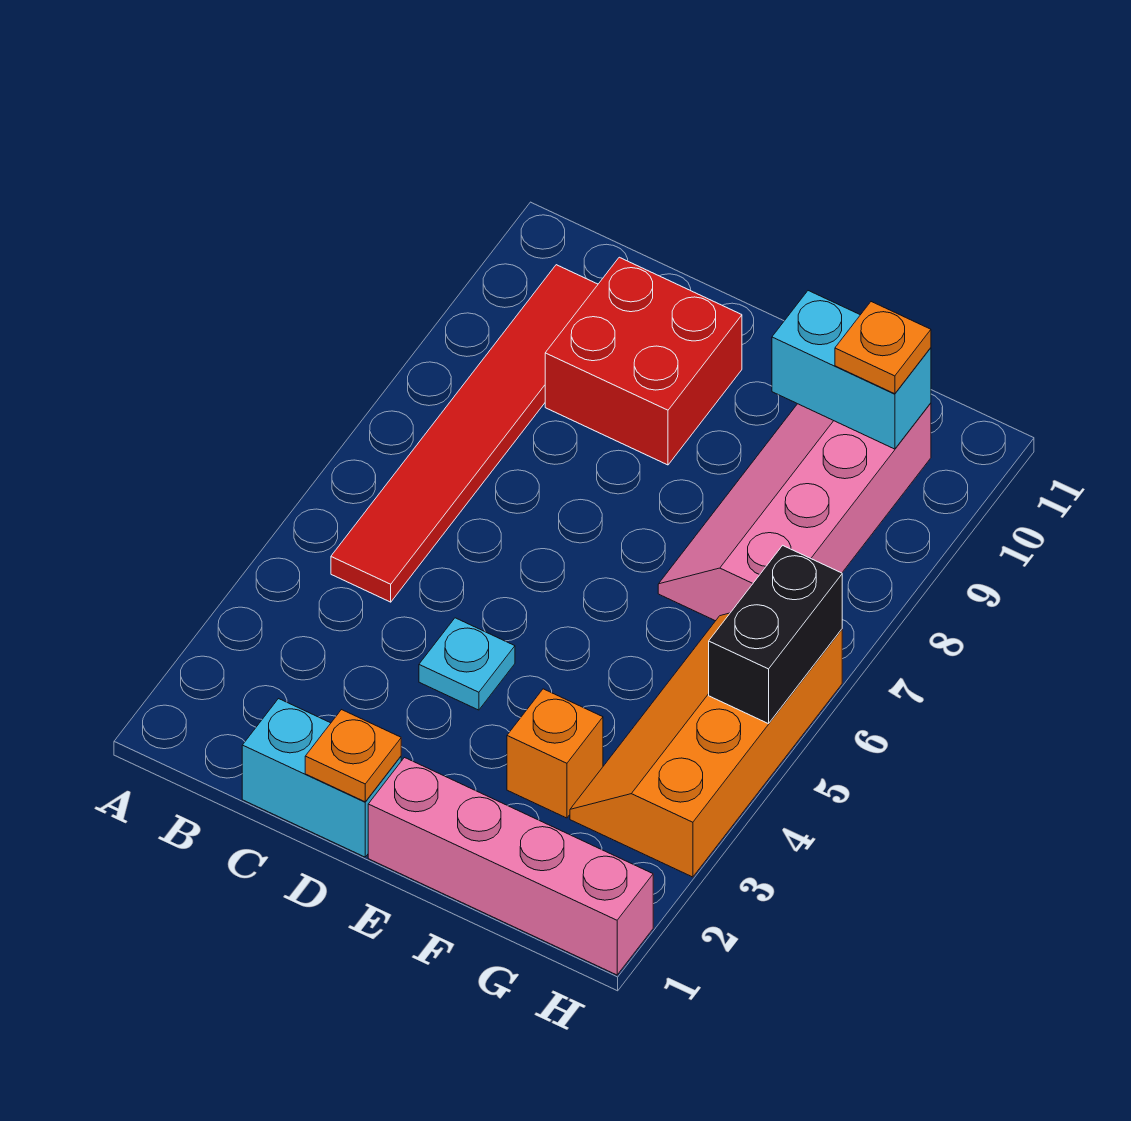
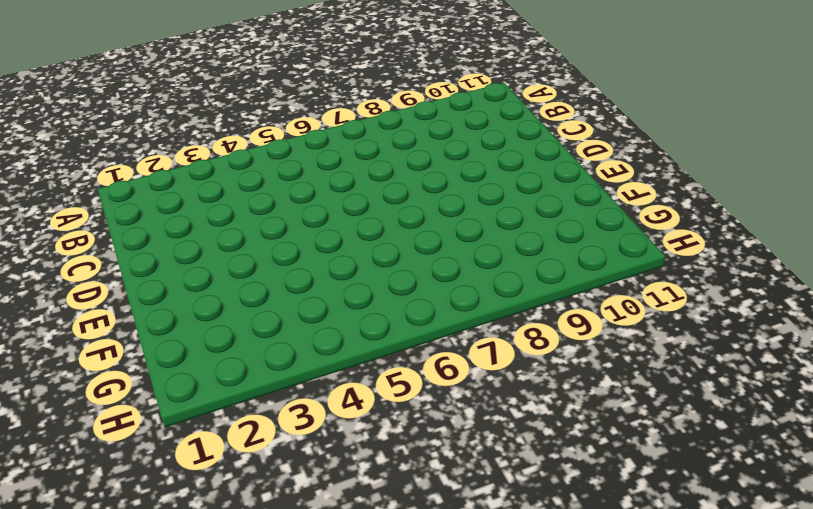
none -> red tile B5:B10 level 1
none -> cyan brick C1:D1 level 1
none -> red brick C9:D10 level 1

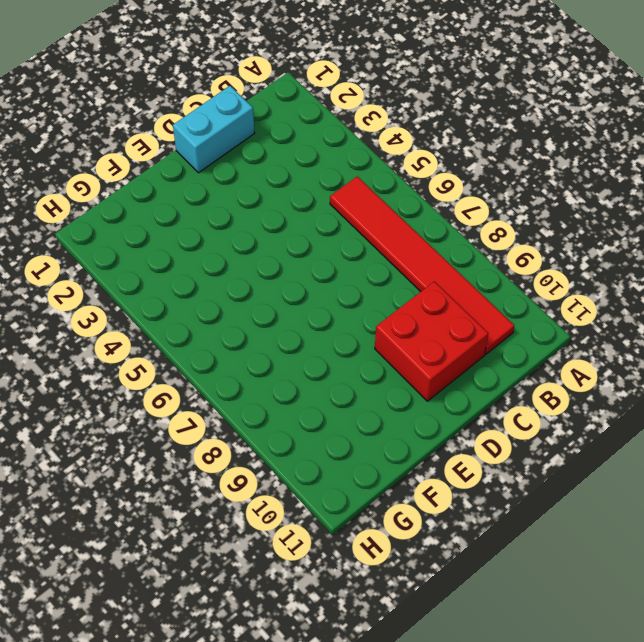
none -> cyan plate D4 level 1
none -> pink brick E1:H1 level 1
none -> orange brick F3 level 1

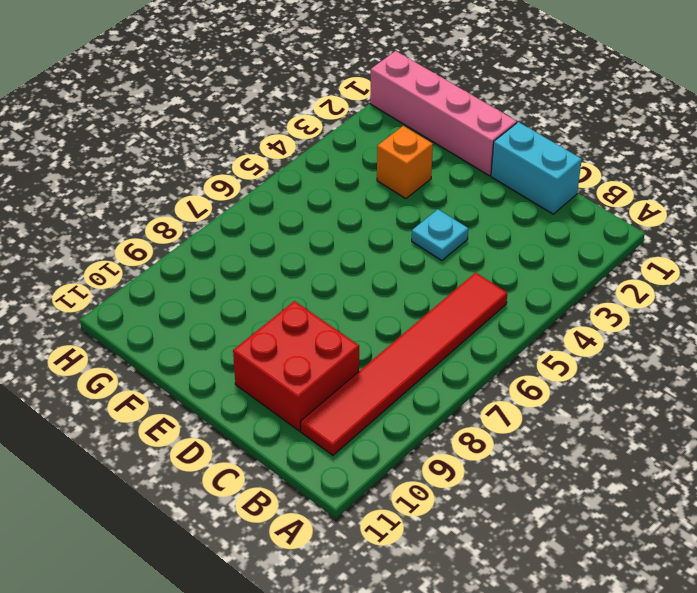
none -> pink slope F7:G10 level 1 top G
none -> orange slope G3:H6 level 1 top H
none -> orange plate D1 level 2

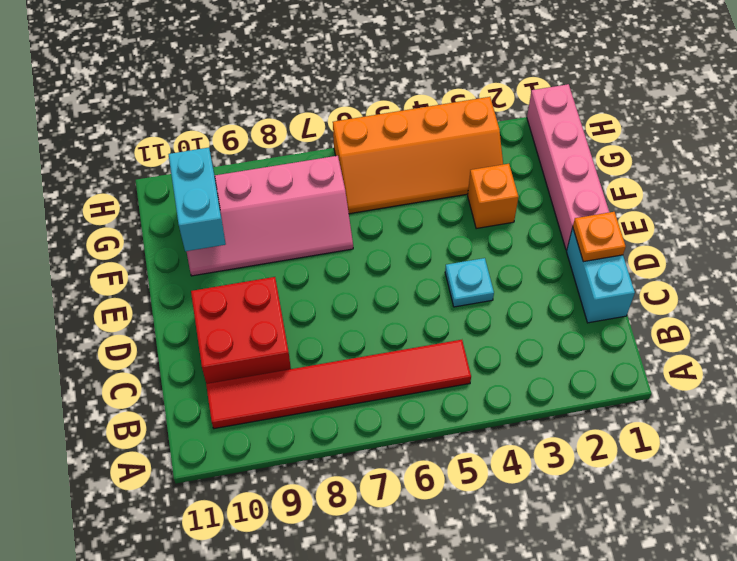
none -> black brick H5:H6 level 2
none -> orange plate G10 level 3

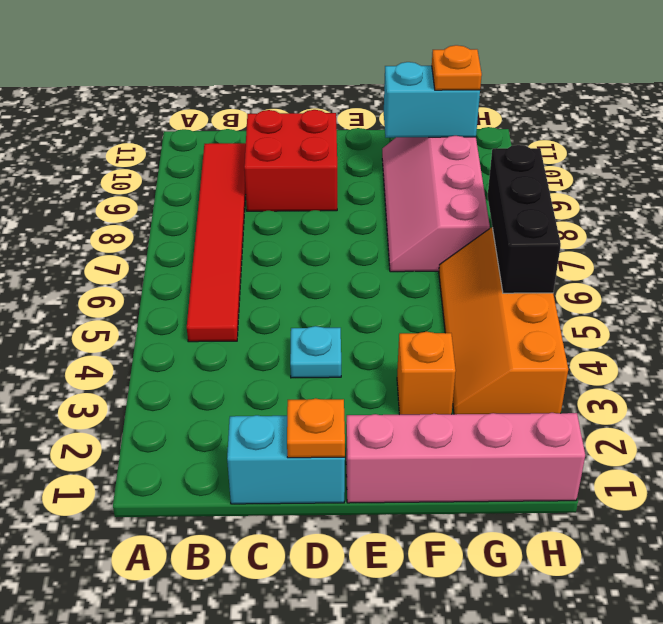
black brick H5:H7 level 2 -> black brick H5:H6 level 2

